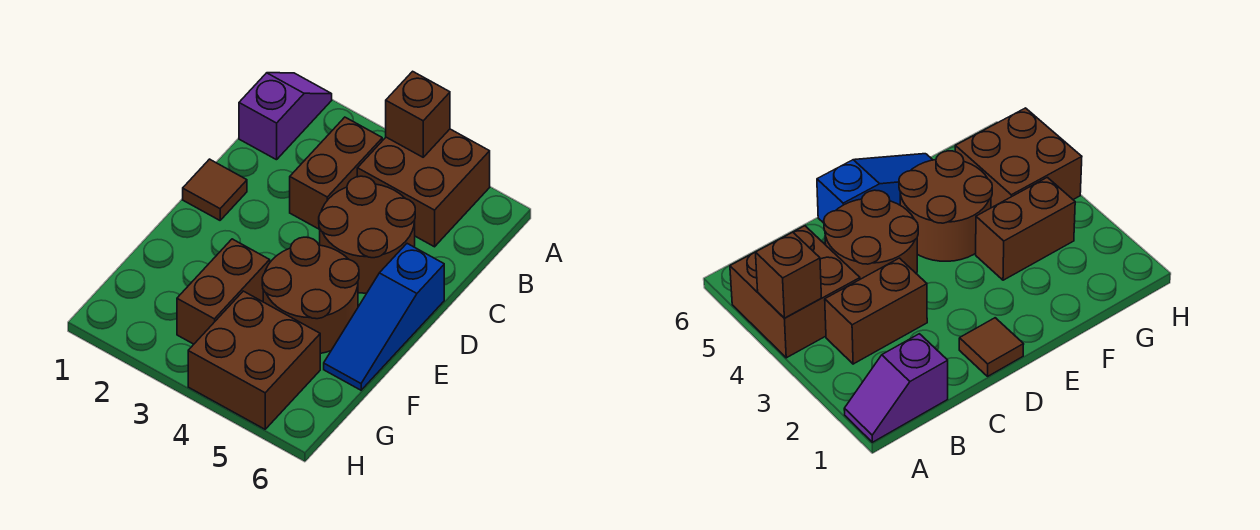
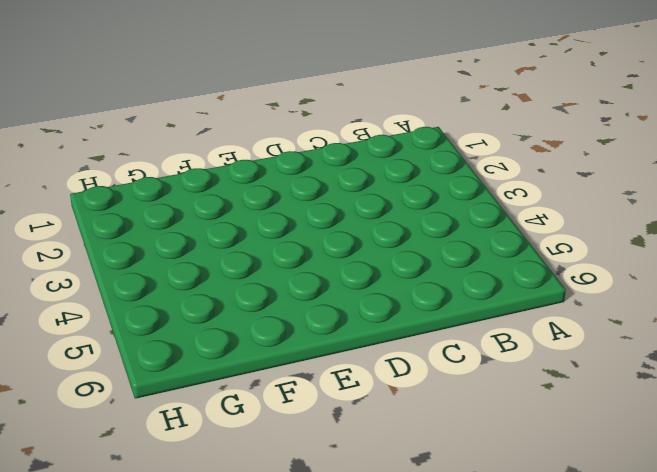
none -> purple slope A1:B1 level 1 top B
none -> brown brick A4:B5 level 1

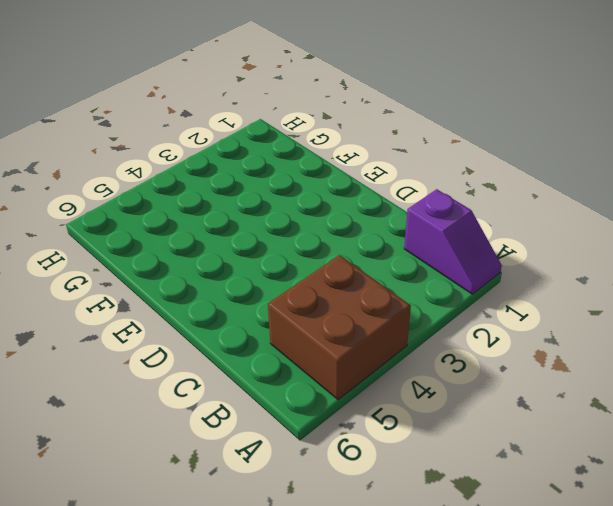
none -> brown brick B3:C3 level 1
none -> brown round brick C4:D5 level 1

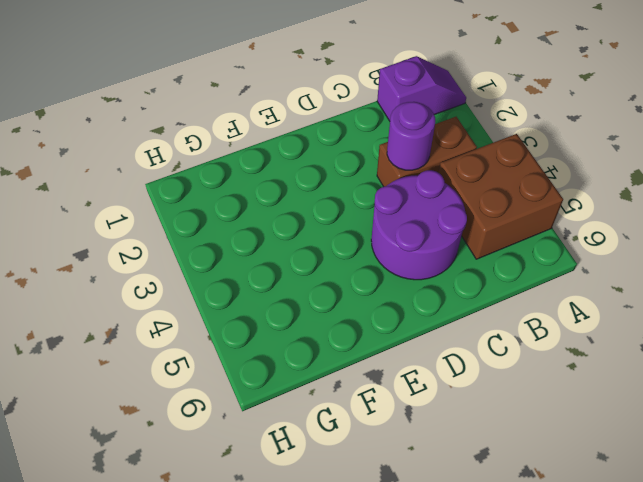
purple round brick C3 level 2 -> none
purple round brick C4:D5 level 1 -> brown round brick C4:D5 level 1
none -> brown tile D1 level 1
none -> blue slope D6:F6 level 1 top D

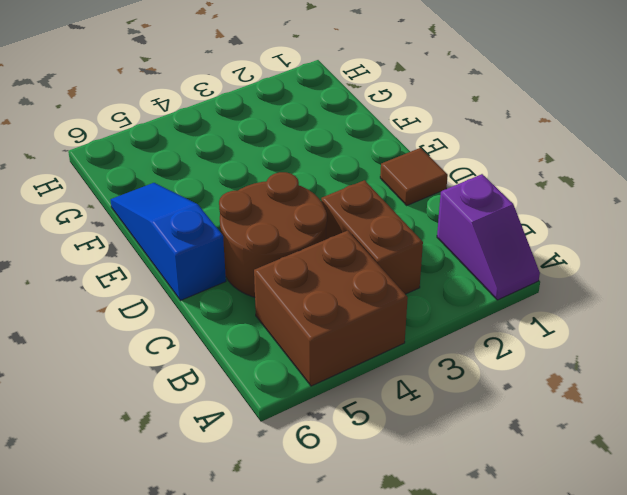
none -> brown round brick E4:F5 level 1
none -> brown brick F3:G3 level 1

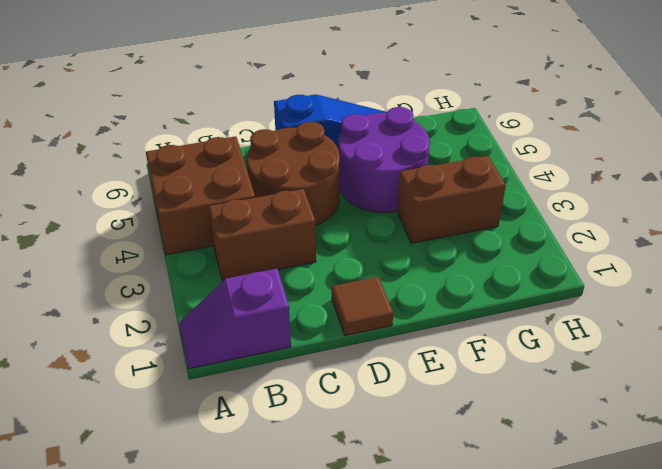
purple round brick E4:F5 level 1 -> brown round brick E4:F5 level 1
none -> brown brick G4:H5 level 1
none -> brown brick A4 level 2

